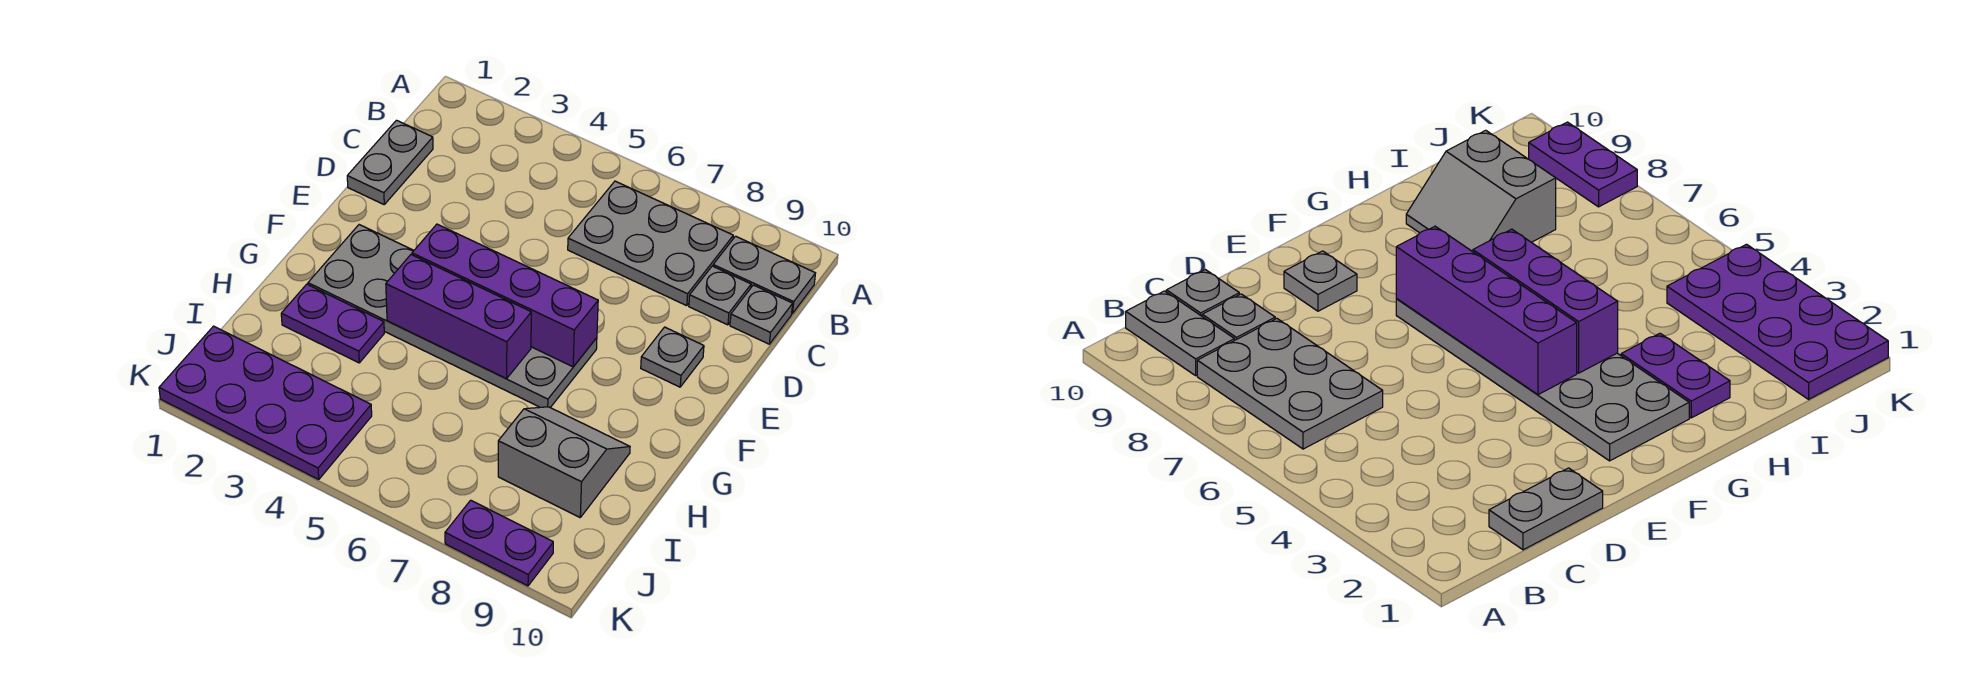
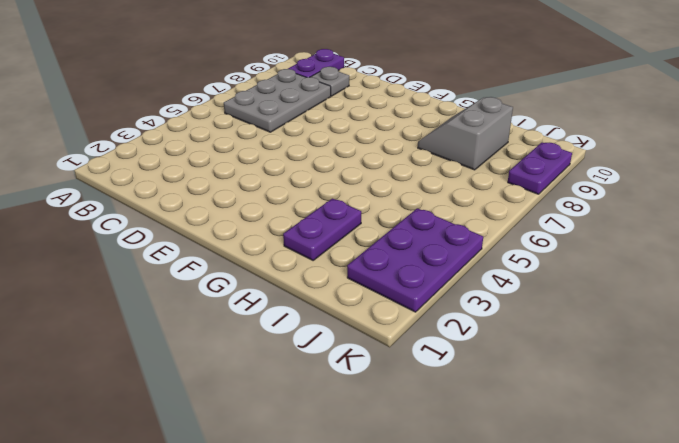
purple plate B9:B10 level 1 -> grey plate B9:B10 level 1
purple plate J2:K4 level 1 -> purple plate J1:K4 level 1
none -> grey plate C1:D1 level 1
none -> grey plate C10 level 1
none -> grey plate E9 level 1

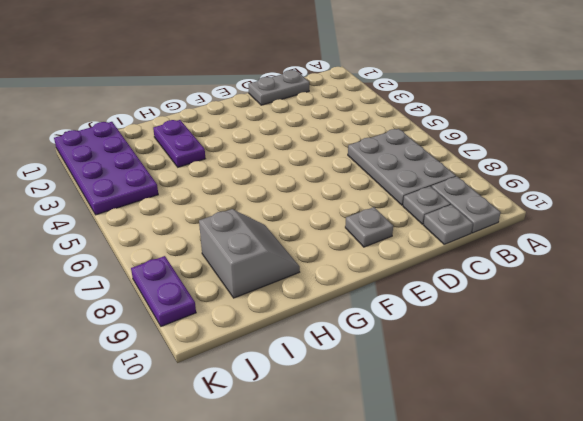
none -> grey plate F2:G7 level 1
none -> purple brick F4:F7 level 2
none -> purple brick G4:G6 level 2

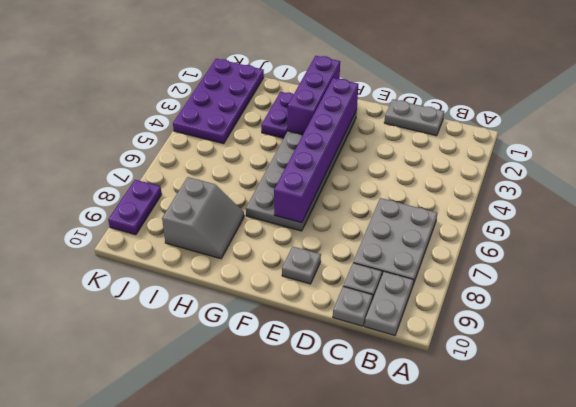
purple brick F2:F7 level 2 -> purple brick F4:F7 level 2
purple brick G1:G3 level 2 -> purple brick G4:G6 level 2

